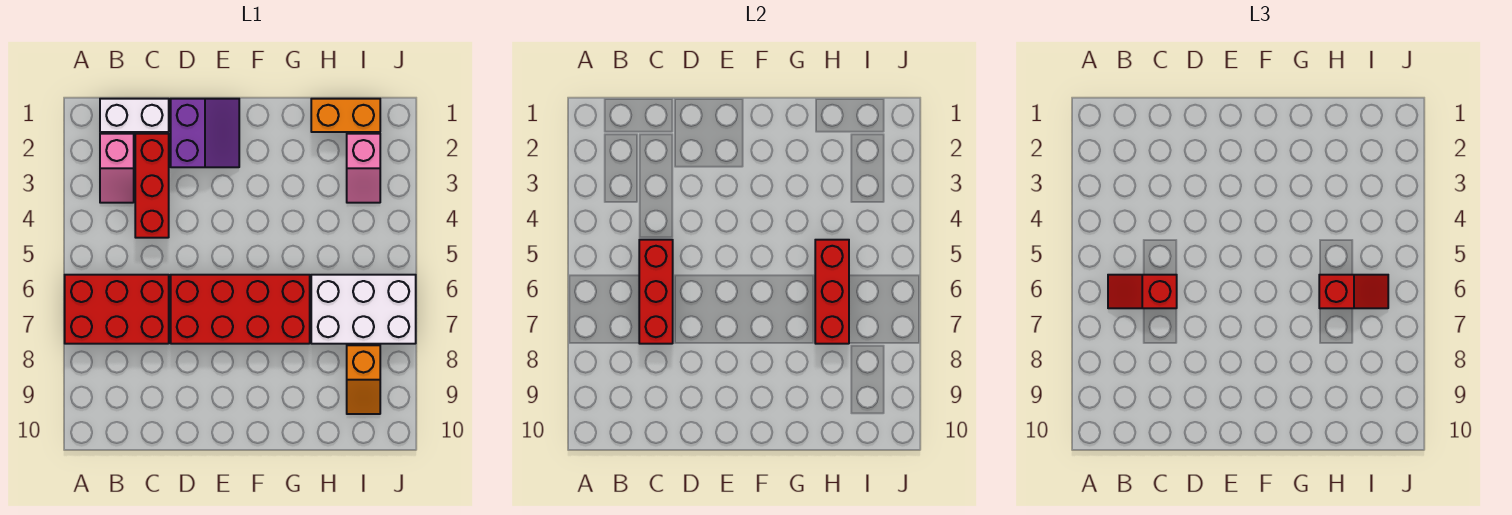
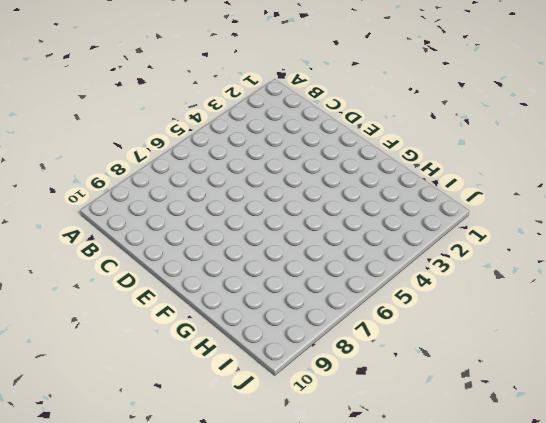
none -> red brick A6:C7 level 1
none -> white brick B1:C1 level 1
none -> pink slope B2:B3 level 1 top 2

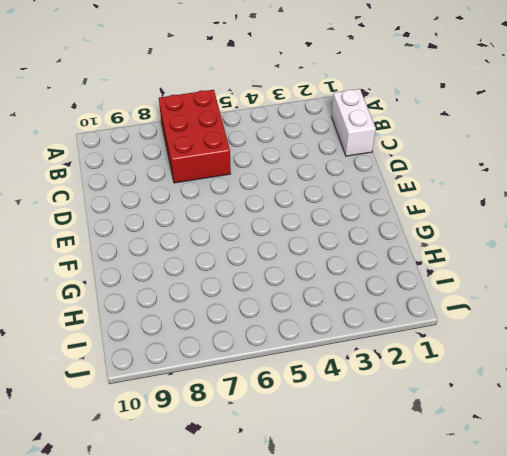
none -> pink slope B2:B3 level 1 top 2
none -> red brick C2:C4 level 1
none -> purple slope D1:E2 level 1 top D

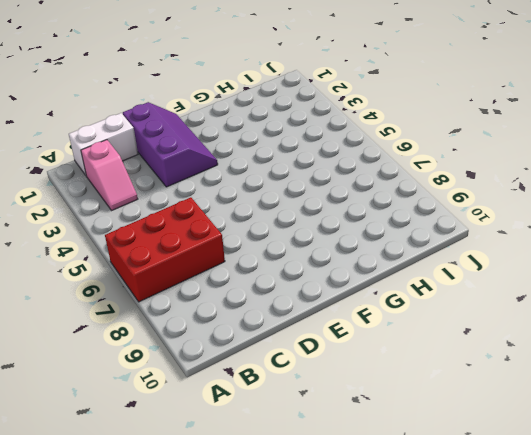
purple slope D1:E3 level 1 top D -> purple slope D1:E2 level 1 top D
none -> red brick C2:C4 level 1
none -> red brick D6:G7 level 1
none -> orange brick H1:I1 level 1

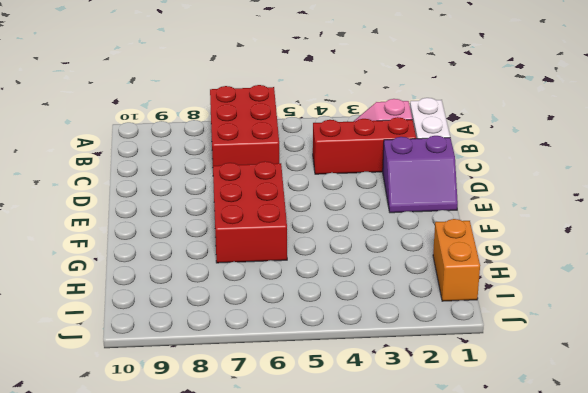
red brick E6:G7 level 1 -> red brick D6:G7 level 1
none -> white brick H6:J7 level 1
none -> pink slope I2:I3 level 1 top 2
none -> orange slope I8:I9 level 1 top 8

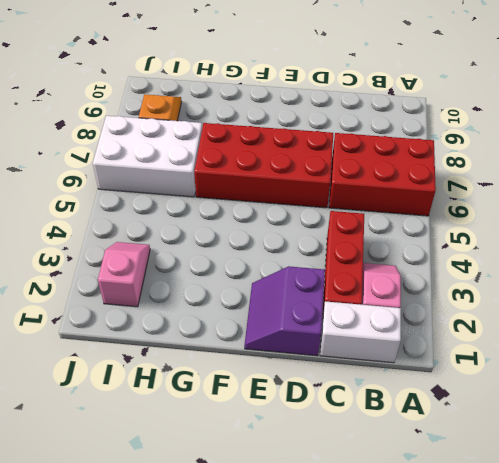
none -> orange brick H1:I1 level 1
none -> red brick C5:C7 level 2
none -> red brick H5:H7 level 2

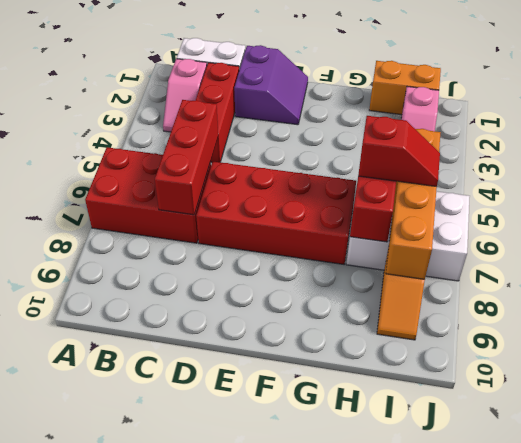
orange brick I5:I8 level 2 -> none
none -> red slope B6:C6 level 3 top C

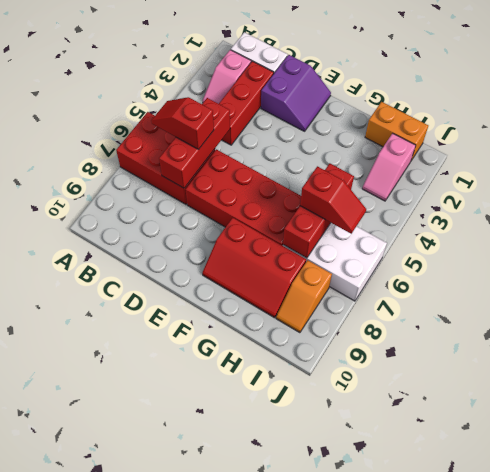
red slope F8:H9 level 1 top 8 -> none

